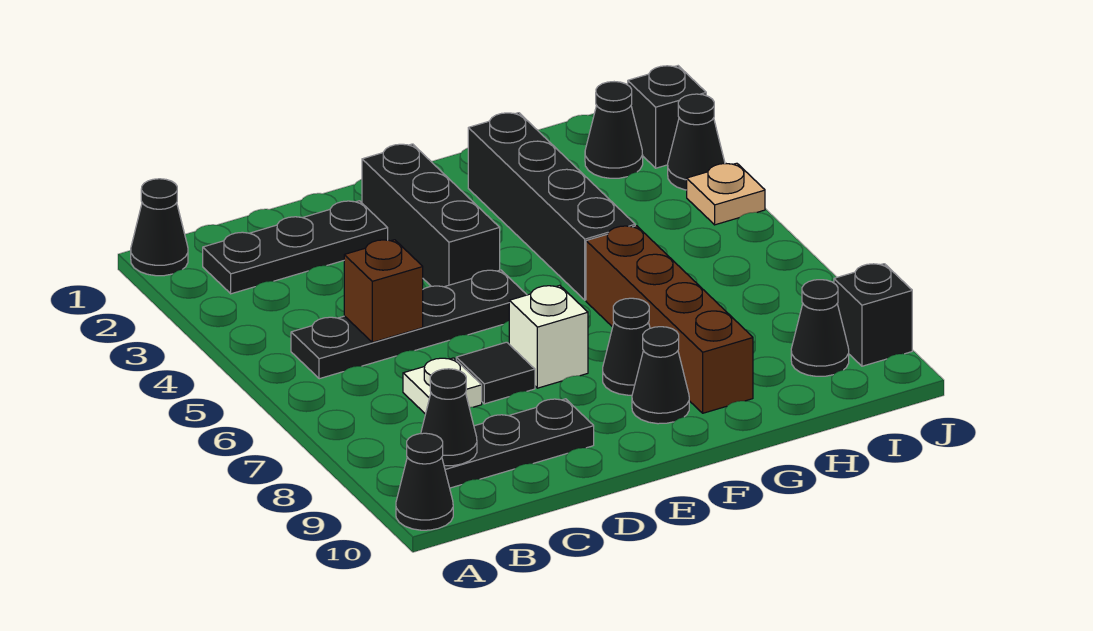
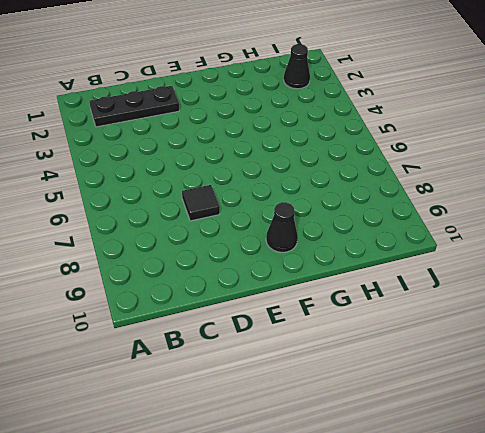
none -> black cone A1 level 1
none -> black cone A10 level 1
none -> black plate B5:E5 level 1

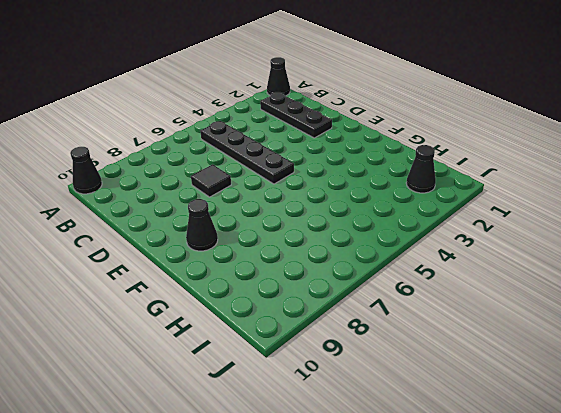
none -> black plate B9:D9 level 1
none -> white plate C7 level 1
none -> black brick E2:E4 level 1

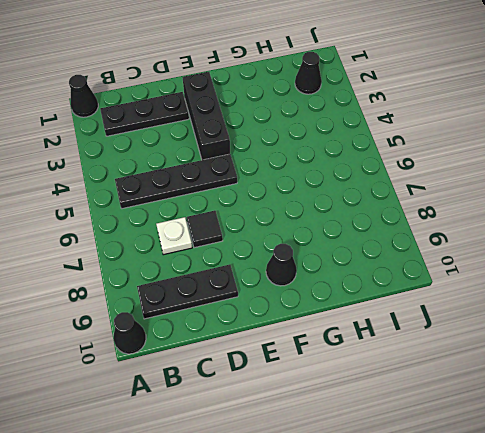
none -> white brick E7 level 1
none -> black cone F8 level 1
none -> black brick G2:G5 level 1

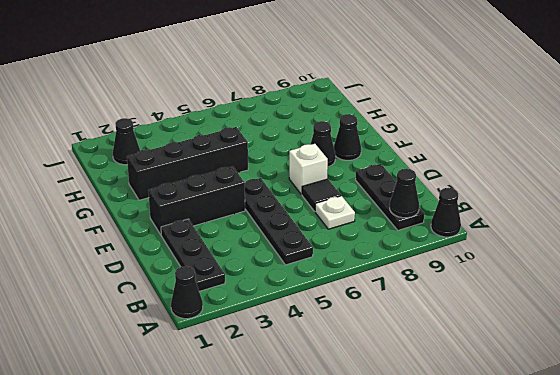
none -> brown brick G6:G9 level 1
none -> black cone I9 level 1
none -> black brick J2 level 1

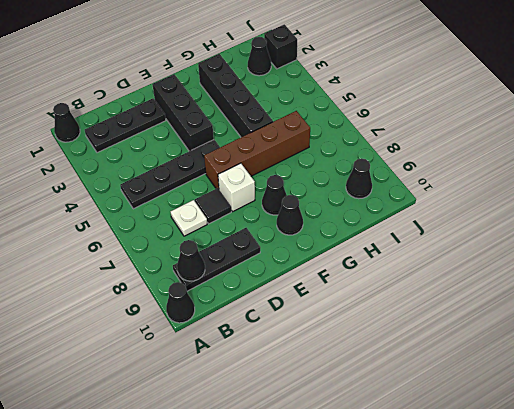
brown brick E6:H6 level 1 -> brown brick G6:G9 level 1
none -> black cone J3 level 1
none -> tan plate J4 level 1
none -> black brick J9 level 1

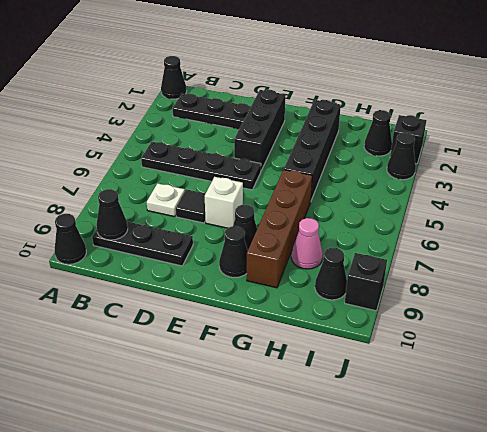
pink cone H8 level 1 -> none
none -> tan plate J4 level 1
none -> brown brick C5 level 2

